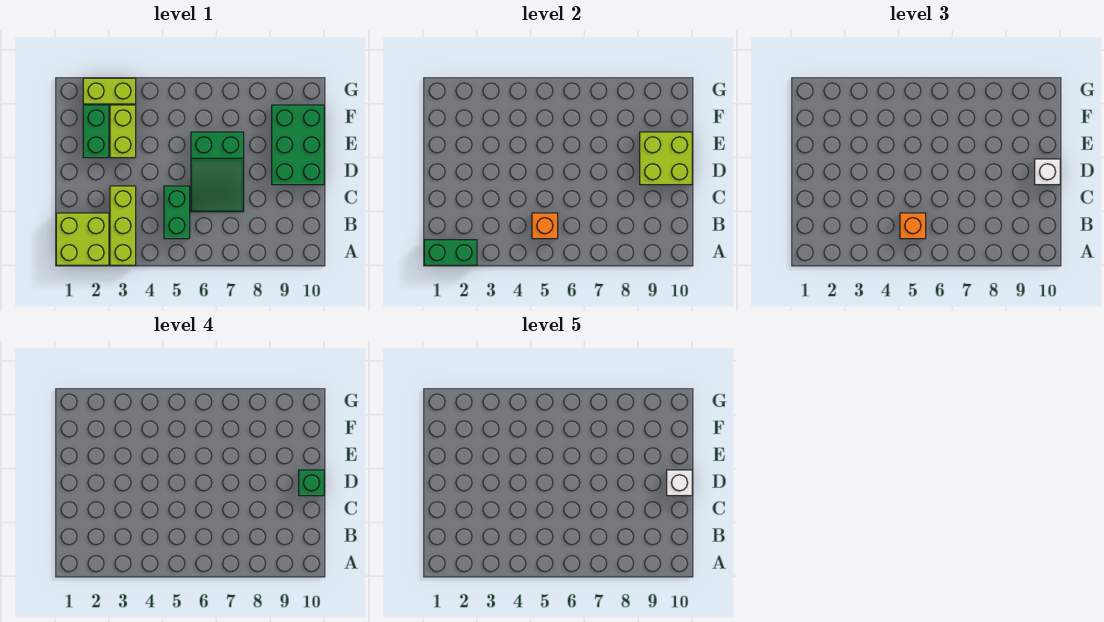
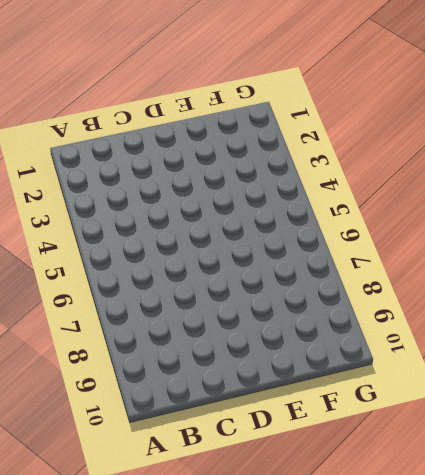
none -> lime brick A1:B2 level 1
none -> lime brick A3:C3 level 1
none -> green brick B5:C5 level 1

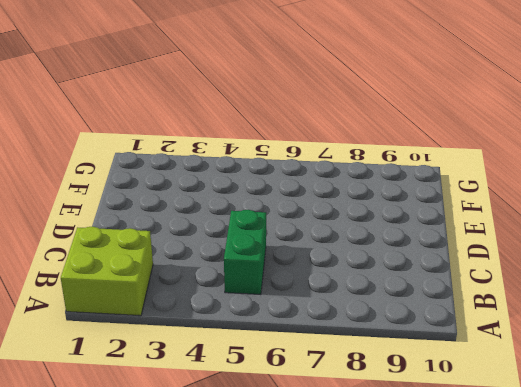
none -> lime brick A3:C3 level 1
none -> green slope C6:E7 level 1 top E
none -> green brick D9:F10 level 1

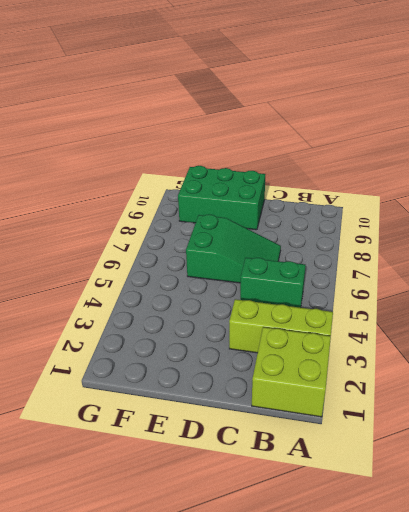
none -> green brick E2:F2 level 1
none -> lime brick E3:F3 level 1
none -> lime brick G2:G3 level 1

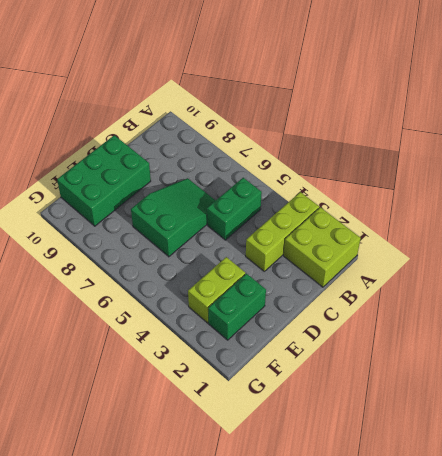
none -> lime brick G2:G3 level 1
none -> green brick A1:A2 level 2
none -> orange brick B5 level 2

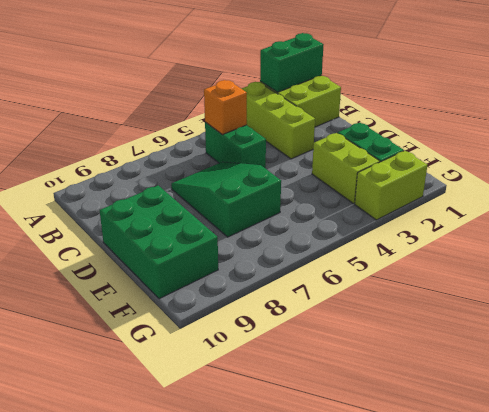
none -> lime brick D9:E10 level 2
none -> orange brick B5 level 3
none -> white brick D10 level 3

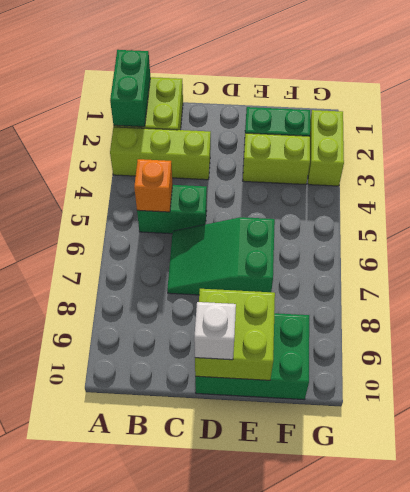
none -> orange brick B5 level 3
none -> green brick D10 level 4
none -> white brick D10 level 5

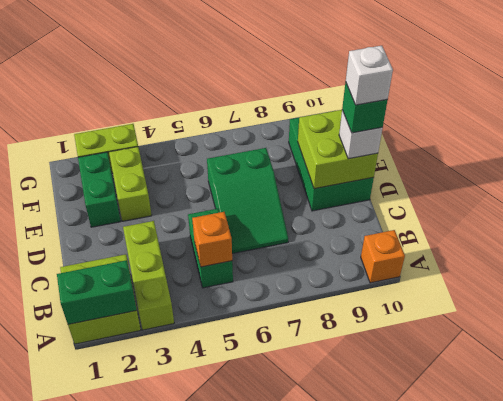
orange brick A10 level 1 -> orange brick B5 level 3

